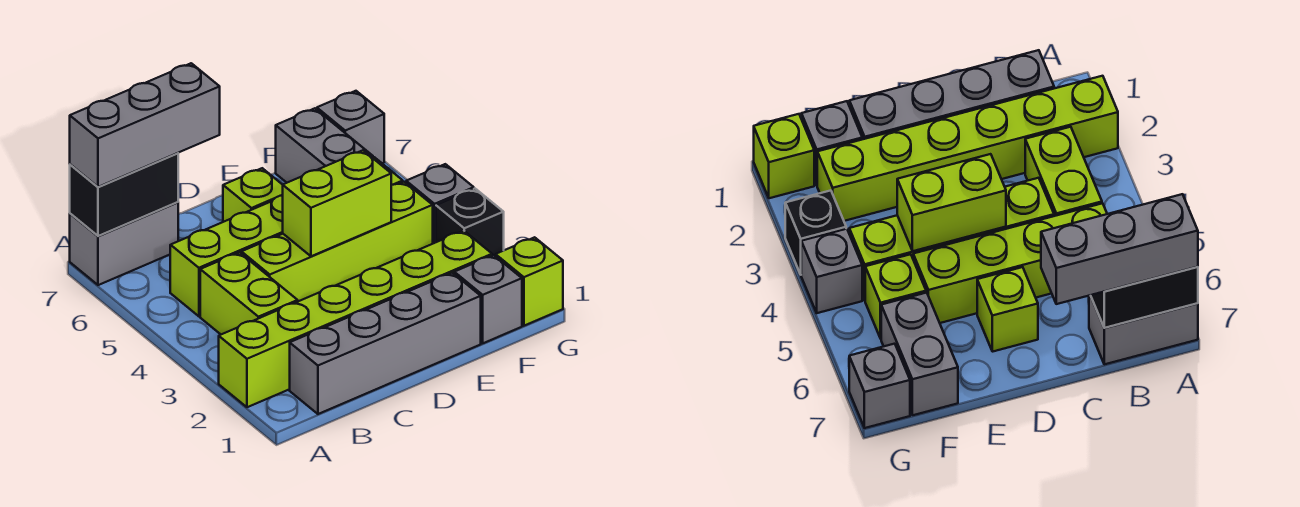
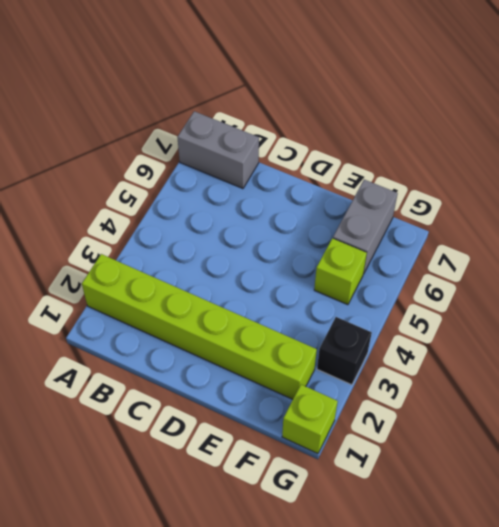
none -> grey brick B1:E1 level 1
none -> lime brick B3:B4 level 1
none -> lime brick B5:E5 level 1

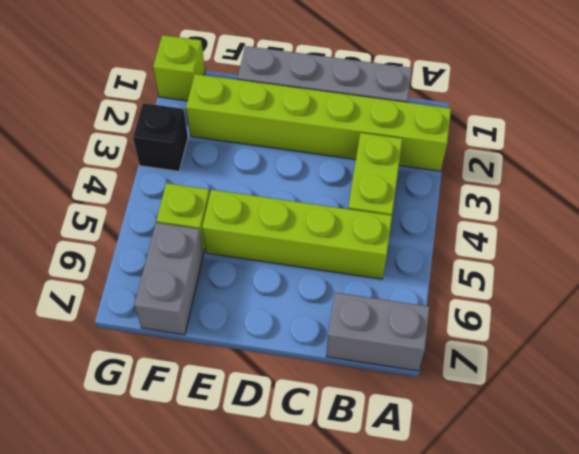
none -> lime brick C4:F4 level 1
none -> lime brick D6 level 1
none -> grey brick F1 level 1

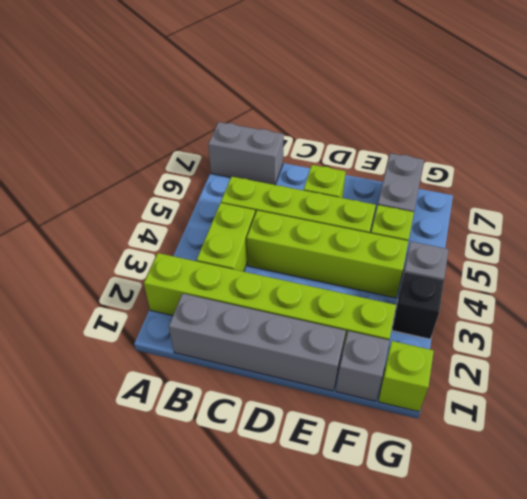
none -> grey brick G7 level 1
none -> black brick A7:B7 level 2
none -> lime brick D4:E4 level 2

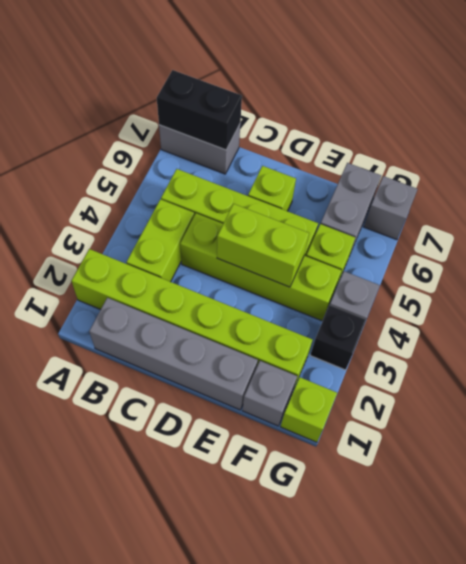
none -> grey brick A7:C7 level 3

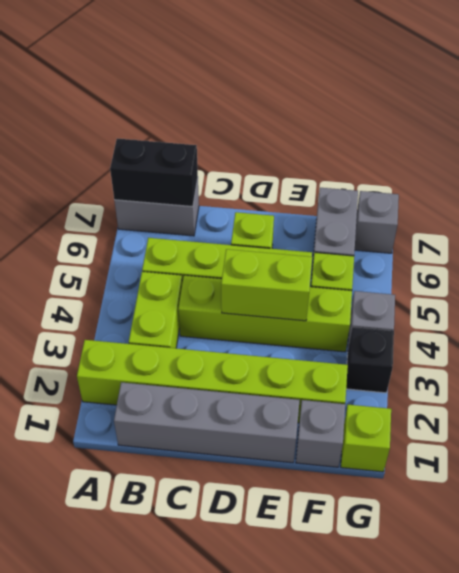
none -> grey brick A7:C7 level 3

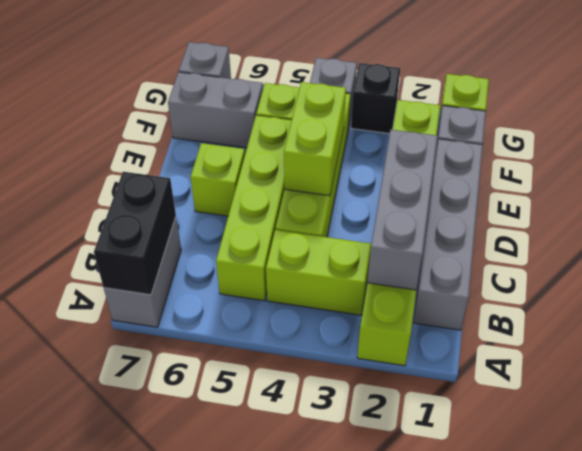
grey brick B2:D2 level 2 -> grey brick A7:C7 level 3

